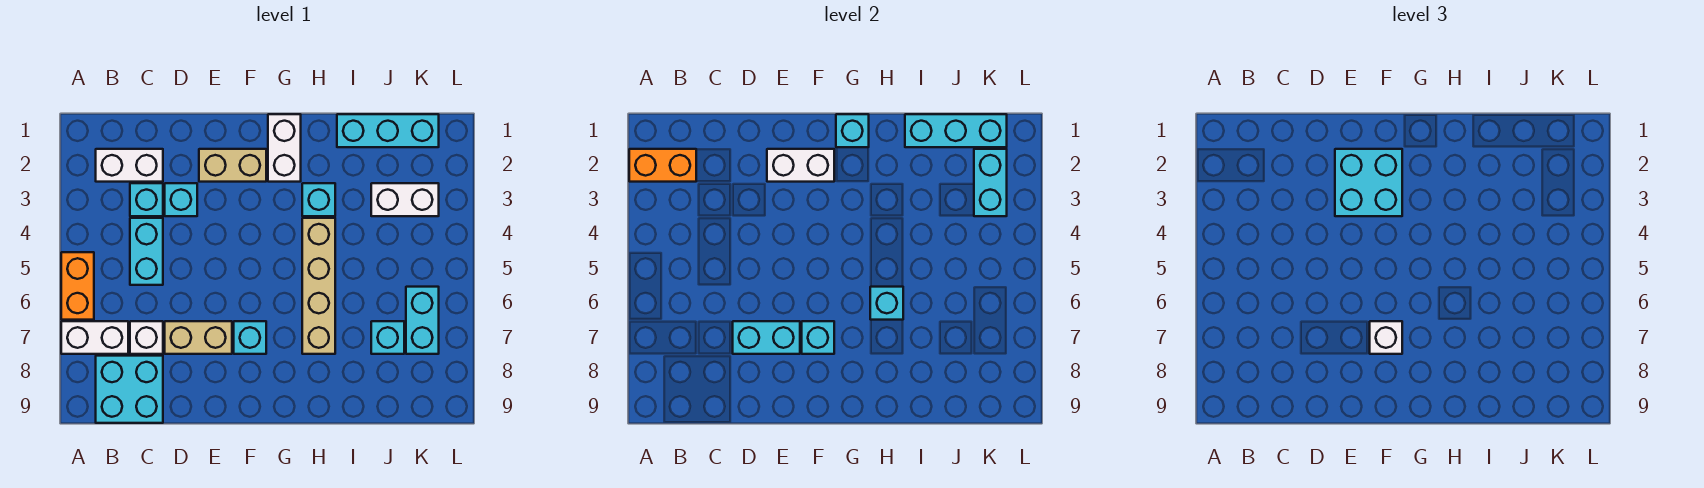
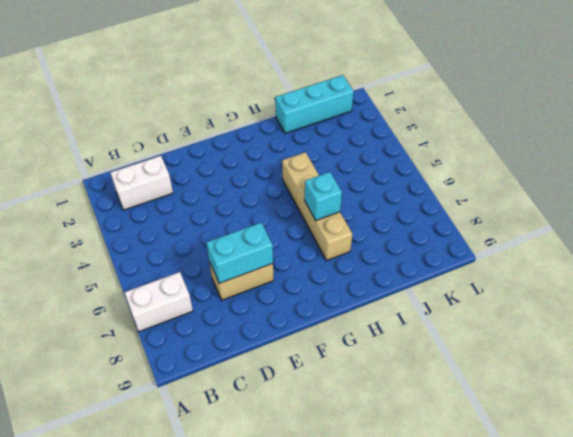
none -> orange brick A5:A6 level 1
none -> cyan brick B8:C9 level 1
none -> cyan brick C3 level 1

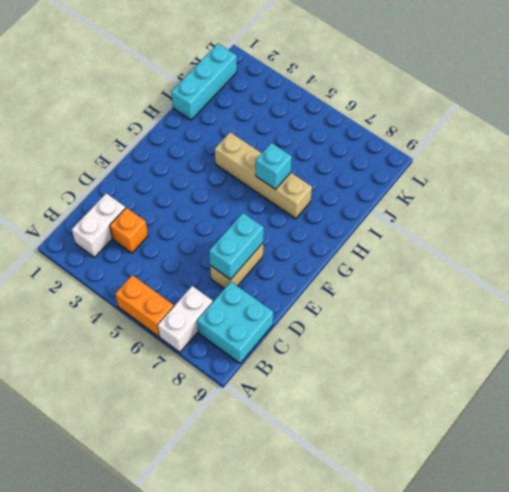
orange brick C3 level 1 -> cyan brick C3 level 1
none -> cyan brick C4:C5 level 1
none -> white brick C7 level 1
none -> cyan brick D3 level 1

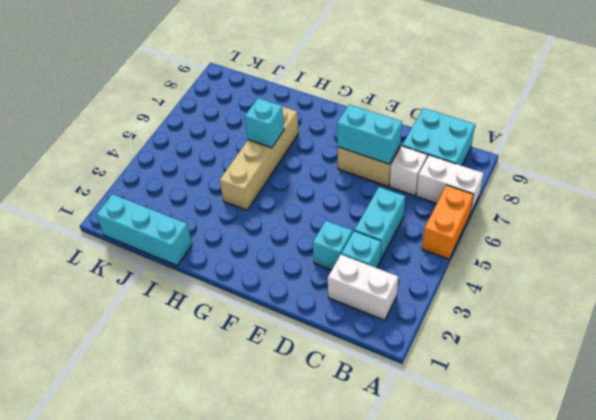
none -> tan brick E2:F2 level 1
none -> cyan brick F7 level 1
none -> white brick G1:G2 level 1

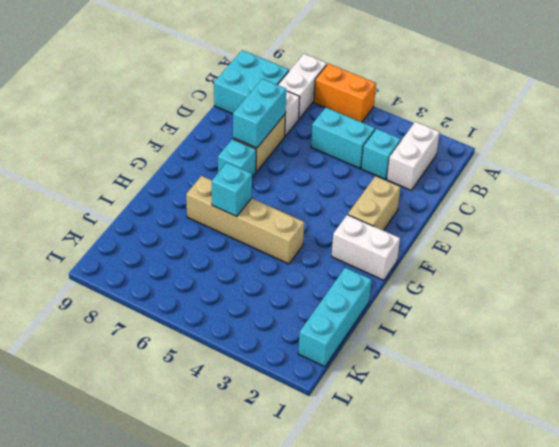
none -> cyan brick D3 level 1
none -> cyan brick H3 level 1
none -> white brick J3:K3 level 1

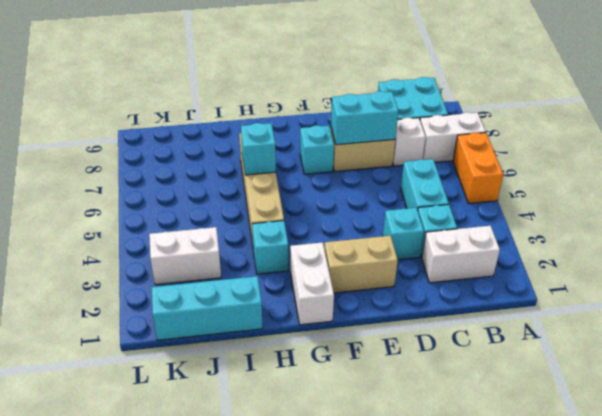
none -> cyan brick J7 level 1
none -> cyan brick K6:K7 level 1
none -> orange brick A2:B2 level 2

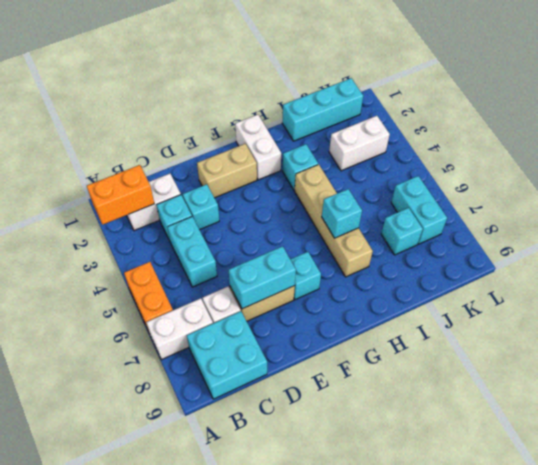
none -> white brick E2:F2 level 2
none -> cyan brick F7 level 2
none -> cyan brick G1 level 2

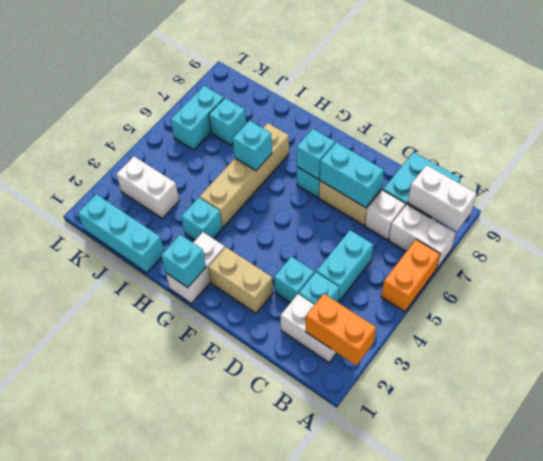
white brick A8:B8 level 2 -> white brick E2:F2 level 2
none -> cyan brick I1:K1 level 2
none -> cyan brick K2:K3 level 2
none -> cyan brick E2:F3 level 3

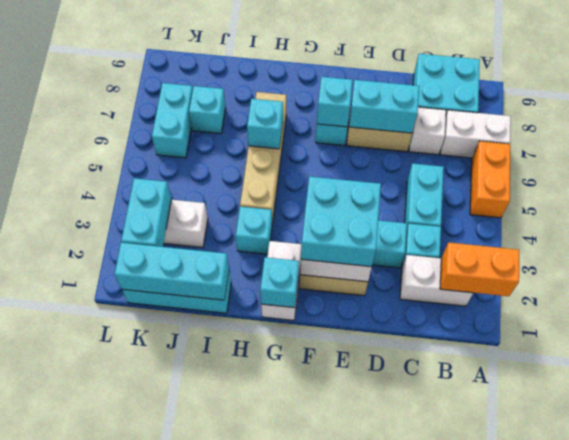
none -> white brick F7 level 3

